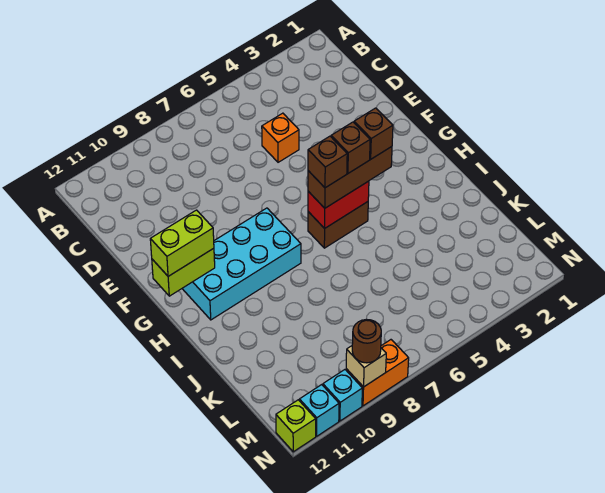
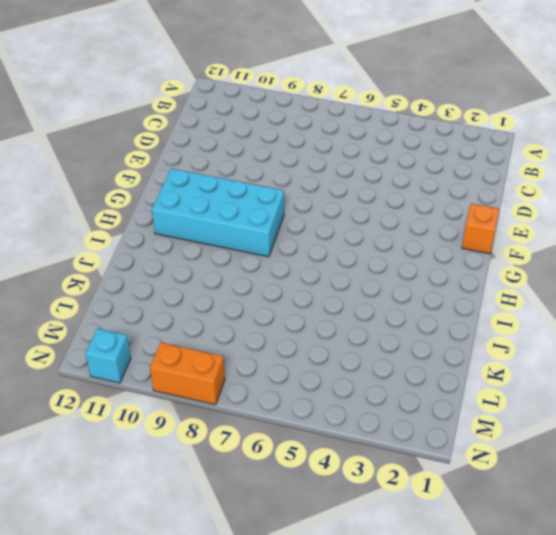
orange brick F1 level 1 -> orange brick D5 level 1
none -> brown brick H5:H6 level 1
none -> cyan brick N10 level 1
none -> lime brick N12 level 1

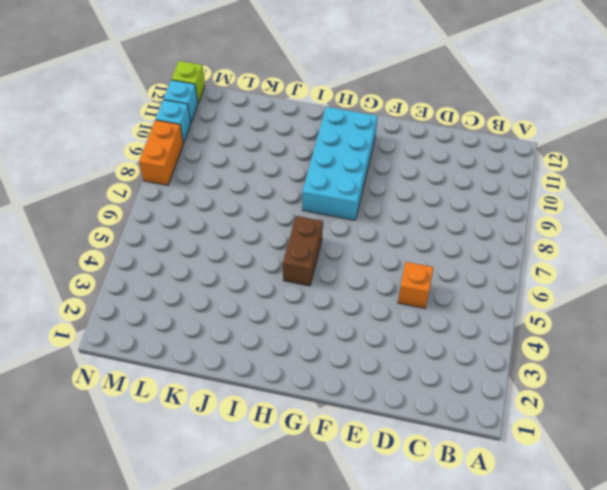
none -> lime brick G11:G12 level 2
none -> red brick H5:H6 level 2
none -> tan brick N9 level 2

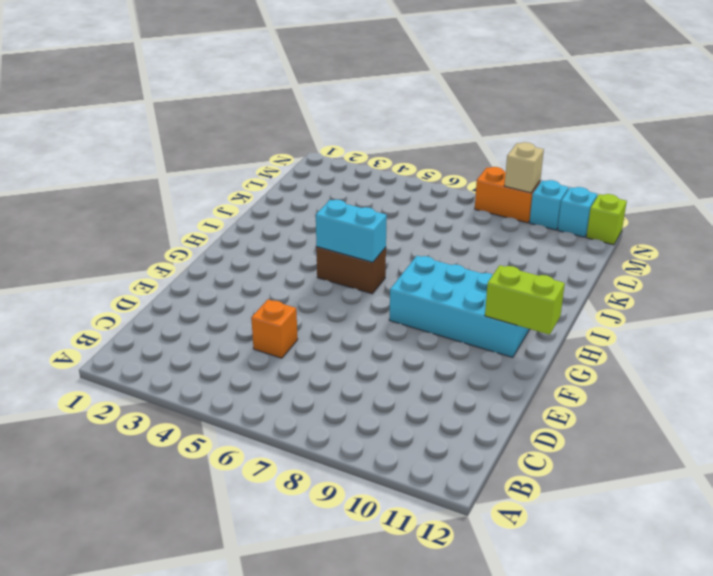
cyan brick H5:H6 level 2 -> red brick H5:H6 level 2
none -> lime brick G11:G12 level 3
none -> brown brick H4:H6 level 3
none -> brown round brick N9 level 3

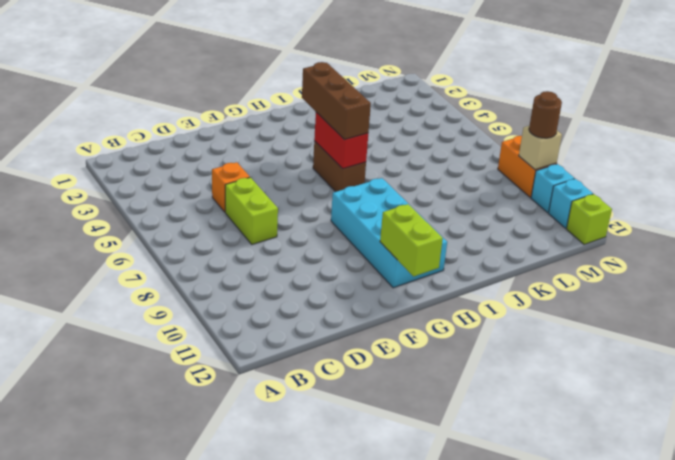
lime brick D6:D7 level 1 -> lime brick G11:G12 level 3
none -> brown brick H4 level 4
none -> brown brick H5 level 4
none -> brown brick H6 level 4

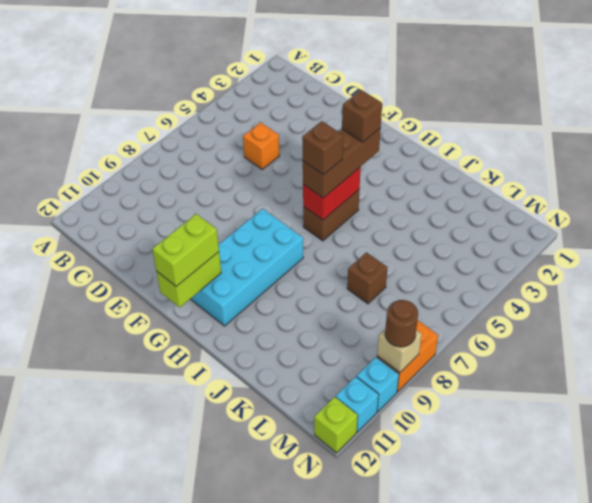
brown brick K7 level 1 -> brown brick H5 level 4

